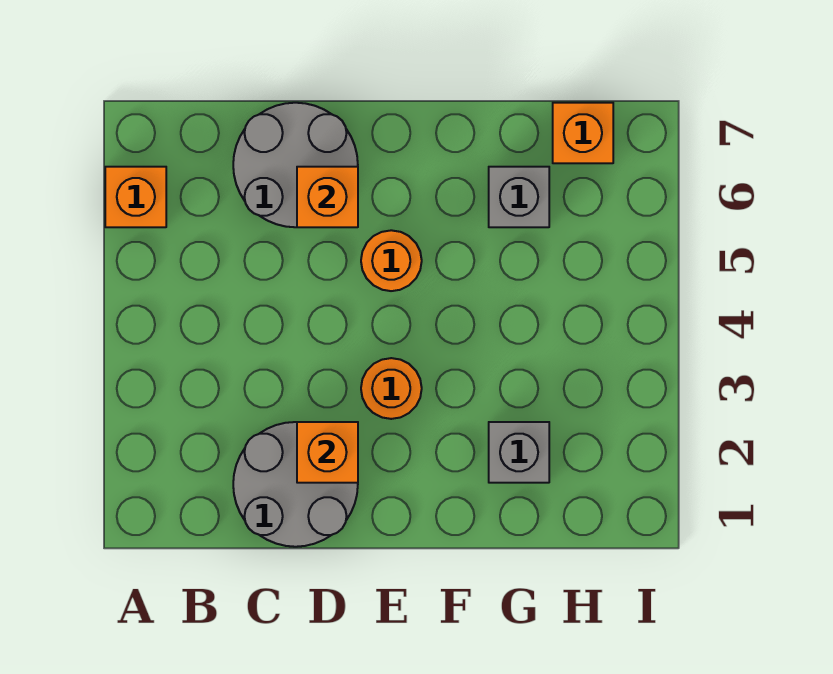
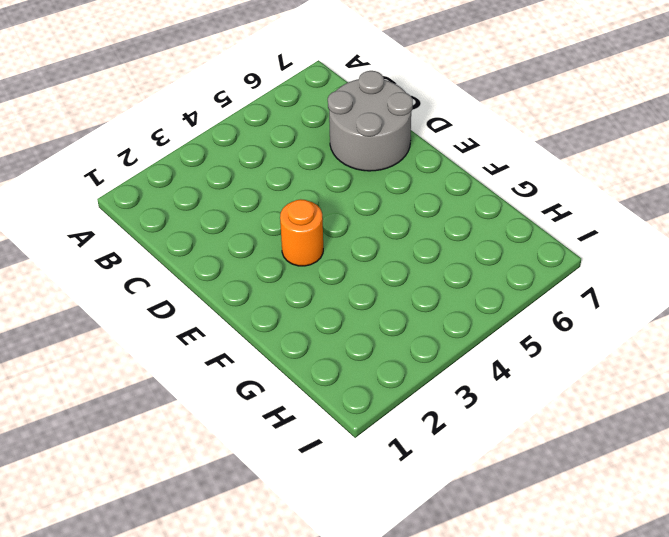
none -> orange brick A6 level 1
none -> grey round brick C1:D2 level 1

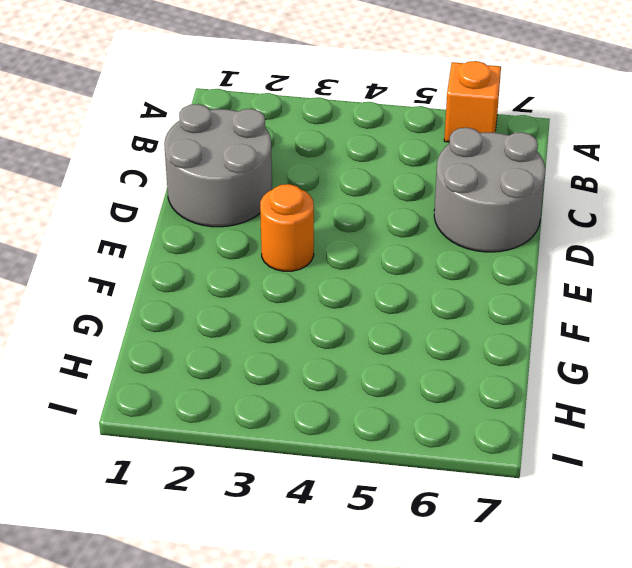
none -> orange round brick E5 level 1
none -> grey brick G2 level 1

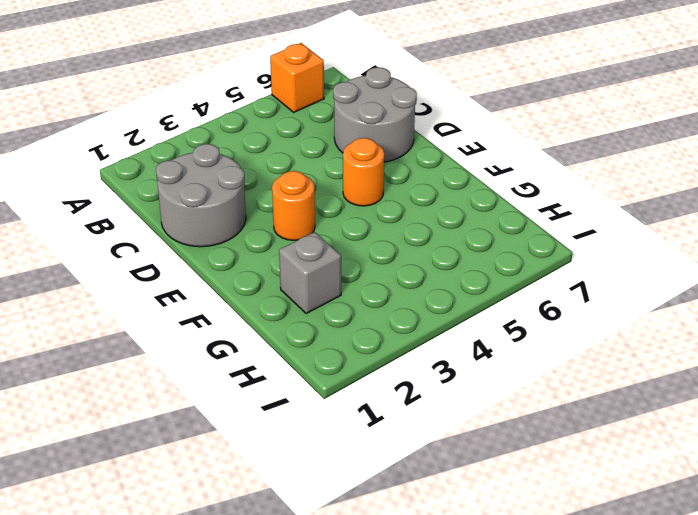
none -> grey brick G6 level 1
none -> orange brick H7 level 1

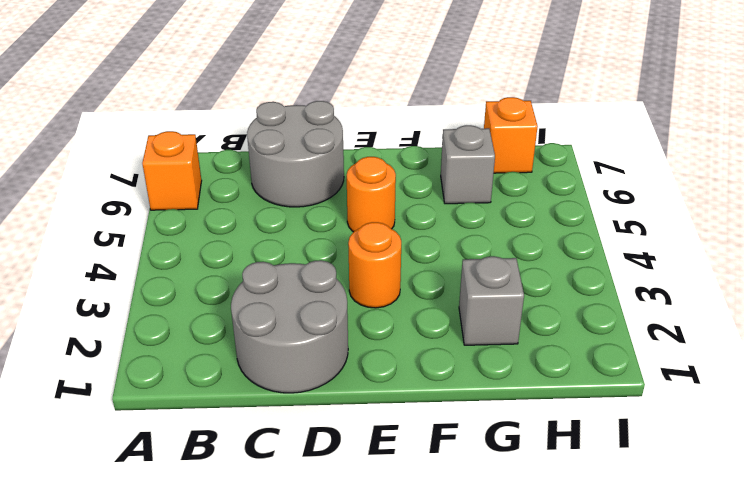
none -> orange brick D2 level 2
none -> orange brick D6 level 2

